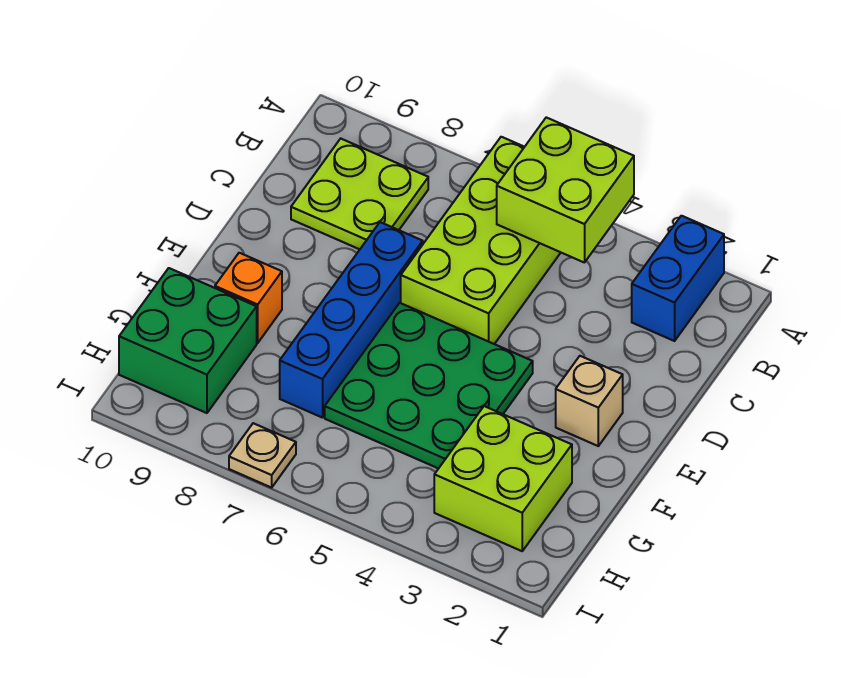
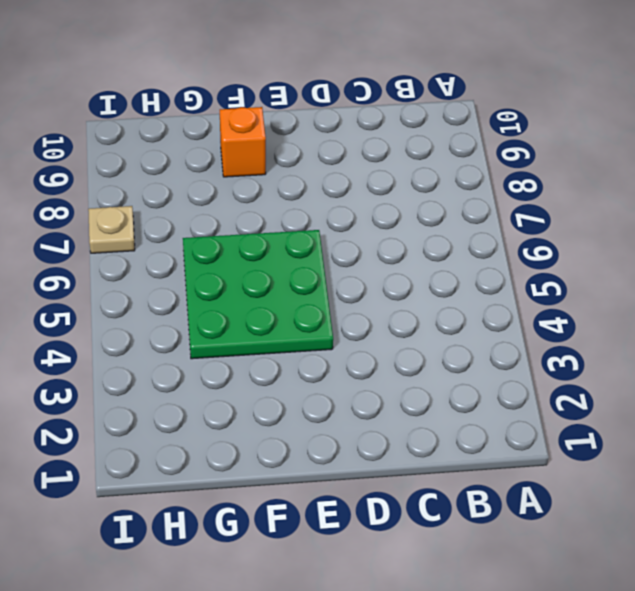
none -> blue brick A2:B2 level 1
none -> lime brick A5:D6 level 1

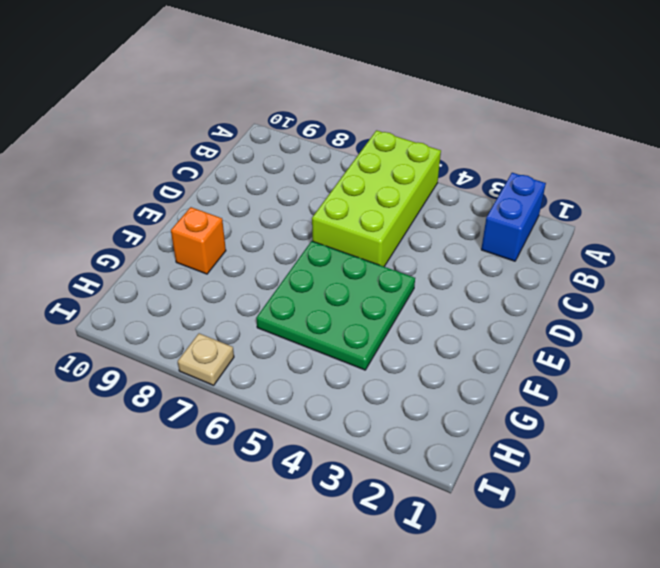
none -> lime plate B8:C9 level 1
none -> blue brick D7:G7 level 1

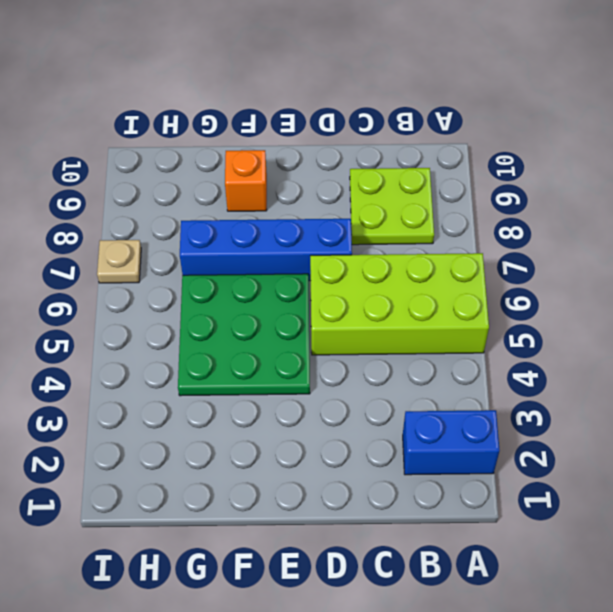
none -> tan brick E2 level 1
none -> lime brick G2:H3 level 1

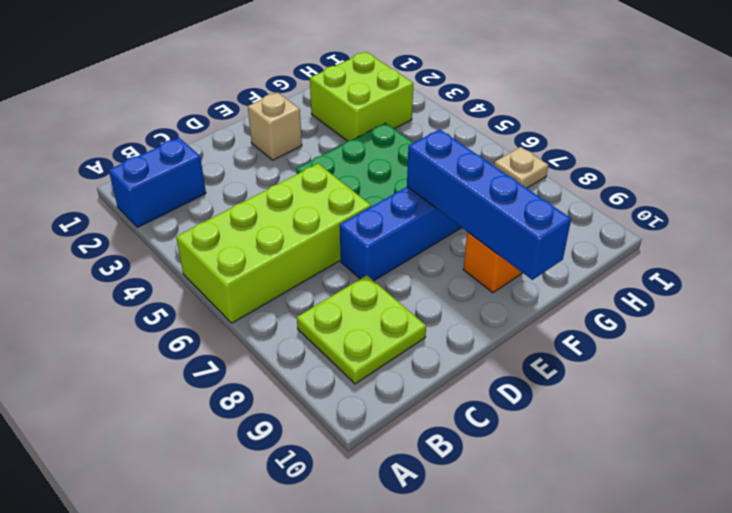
blue brick F7:F10 level 2 -> none
none -> green brick G9:H10 level 1
none -> lime brick A4:B5 level 2

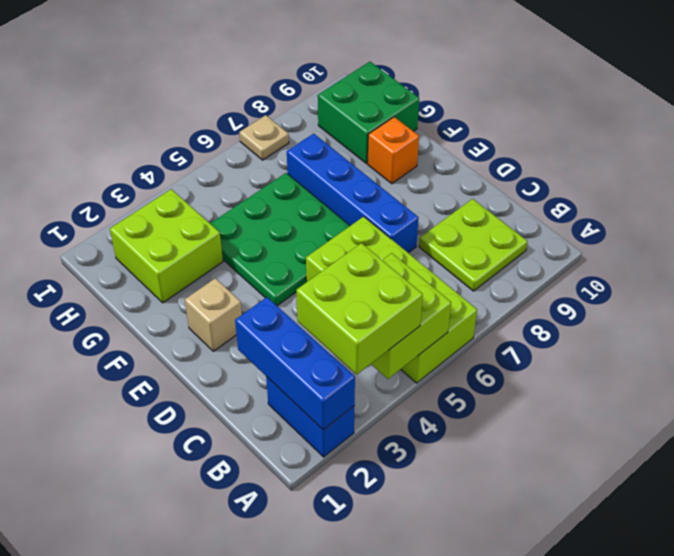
blue brick A2:C2 level 2 -> none
lime brick A3:B4 level 3 -> none

